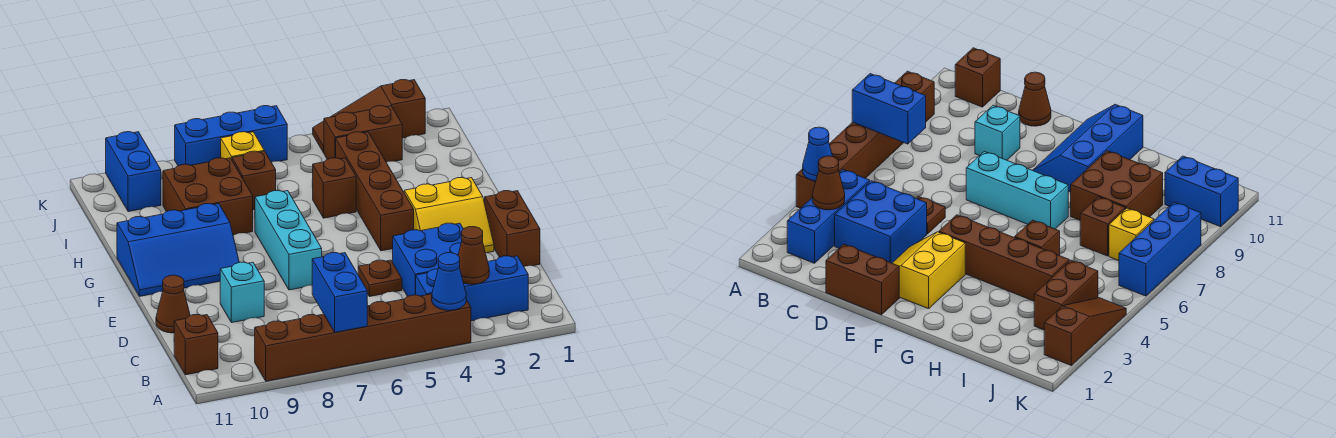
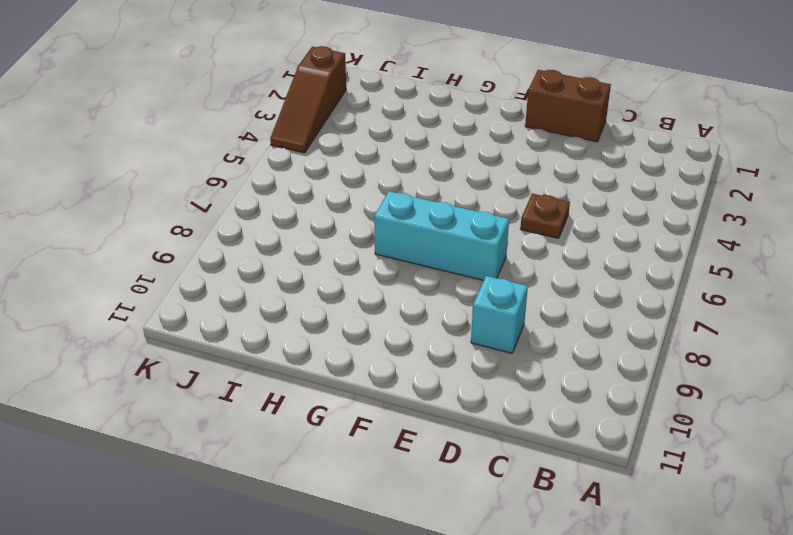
none -> brown brick A4:A9 level 1
none -> blue brick B2:B4 level 1
none -> brown brick B11 level 1

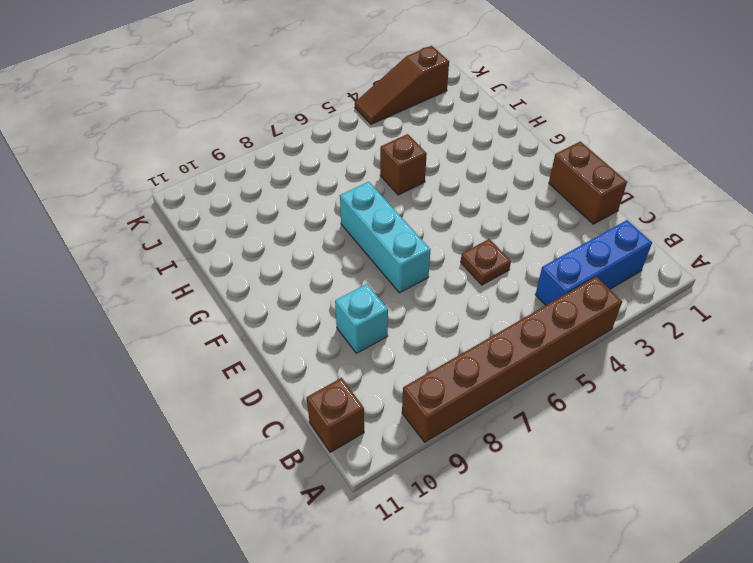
none -> blue brick C3:D4 level 1
none -> brown cone D11 level 1
none -> yellow slope E2:F3 level 1 top F

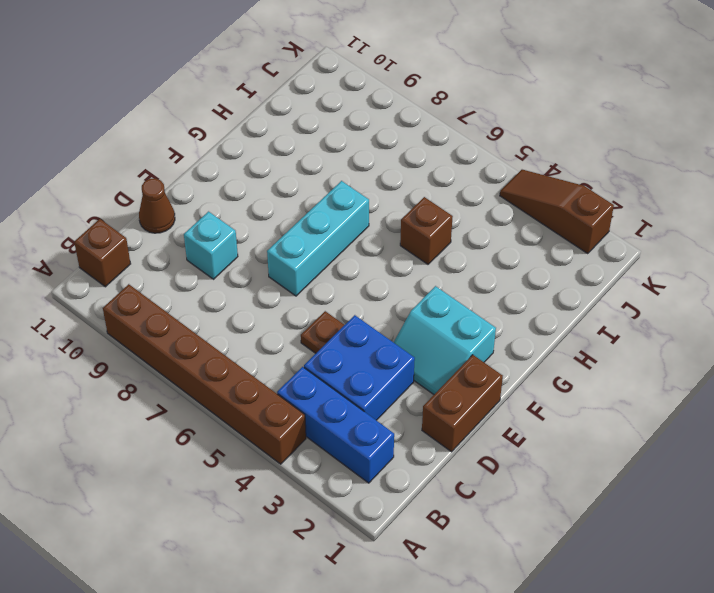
cyan slope E2:F3 level 1 top F -> yellow slope E2:F3 level 1 top F
none -> brown brick F4:I4 level 1
none -> blue slope F9:G11 level 1 top G
none -> brown brick H8:I9 level 1

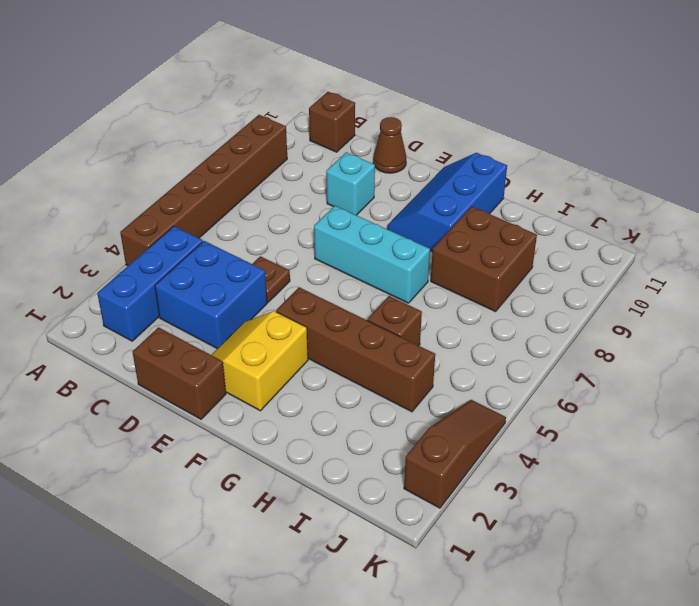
none -> brown brick I7 level 1
none -> brown brick J3:J4 level 1
none -> yellow brick J7 level 1

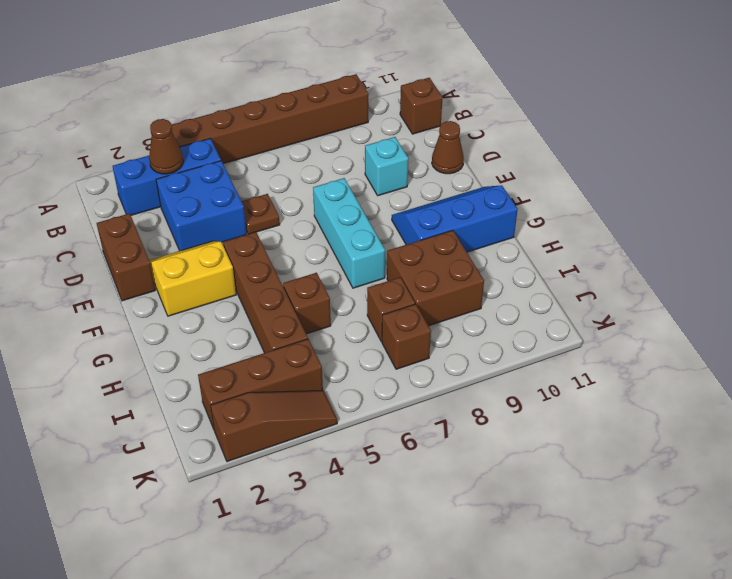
brown brick J2:J4 level 1 -> brown brick J3:J4 level 1
brown brick J7 level 1 -> yellow brick J7 level 1
none -> blue brick J10:K10 level 1
none -> blue brick K6:K8 level 1
none -> blue cone A4 level 2

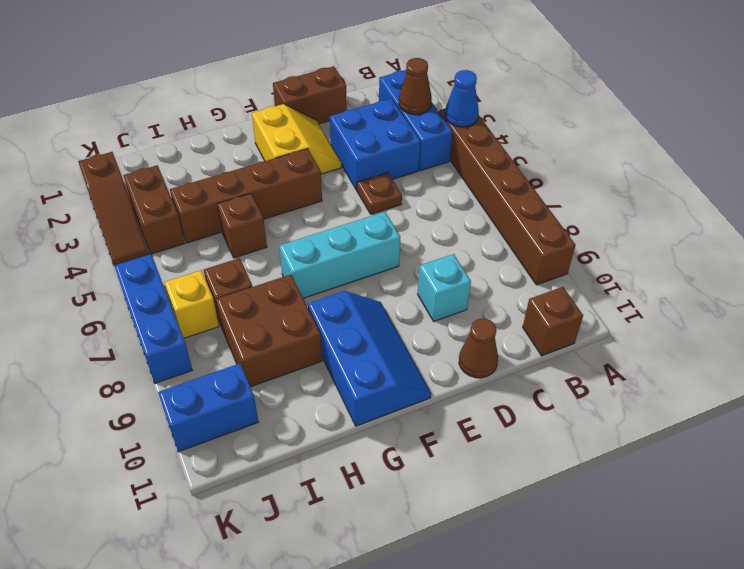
none -> blue brick A7:B7 level 2

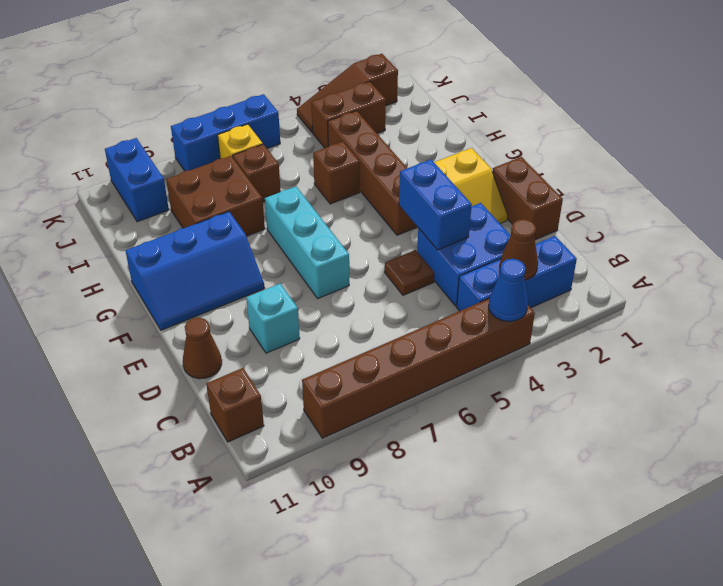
blue brick D4:E4 level 2 -> blue brick A7:B7 level 2

